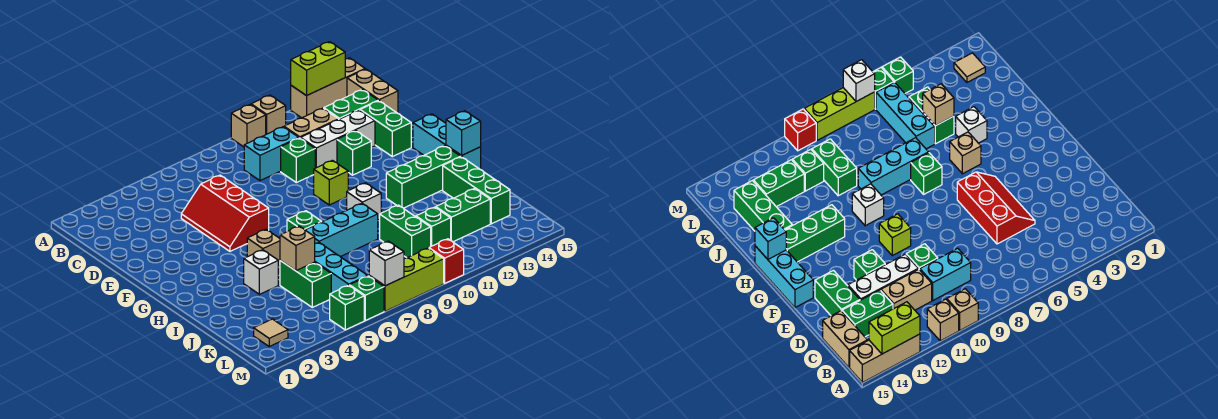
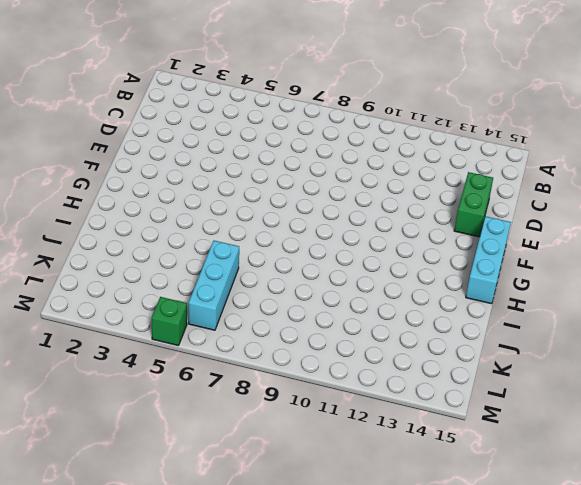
none -> tan brick A10 level 1
none -> tan brick A11 level 1
none -> tan brick A13:A15 level 1
none -> tan brick B15:C15 level 1

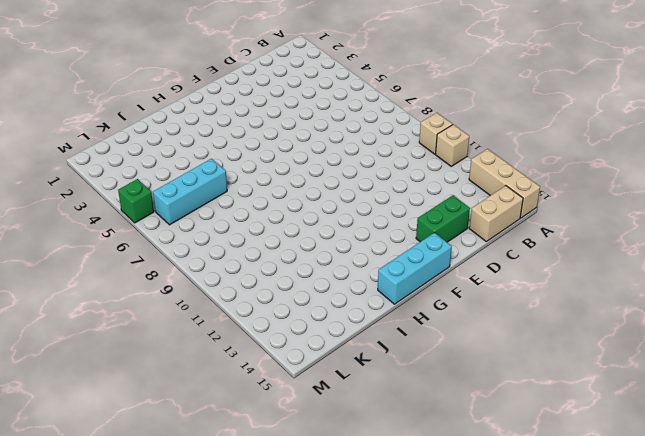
none -> cyan brick C9:C10 level 1
none -> tan brick C11:C12 level 1
none -> green brick C13:C14 level 1
none -> red slope D5:F6 level 1 top 6

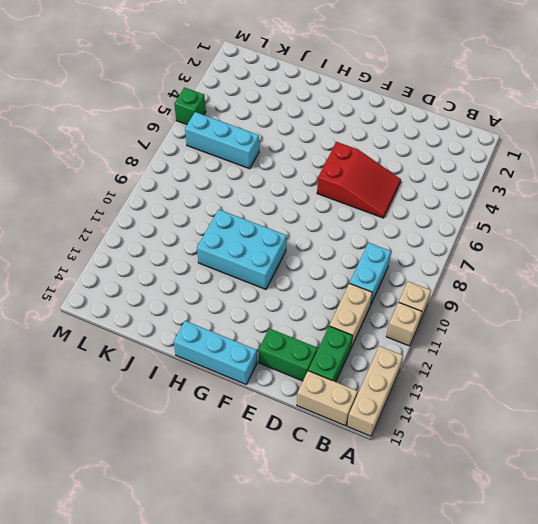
red slope D5:F6 level 1 top F -> red slope D5:F6 level 1 top 6
cyan brick G10:I11 level 1 -> white brick H10 level 1
none -> green brick D10 level 1
none -> white brick D11:D13 level 1
none -> green brick E12 level 1
none -> lime brick F10 level 1

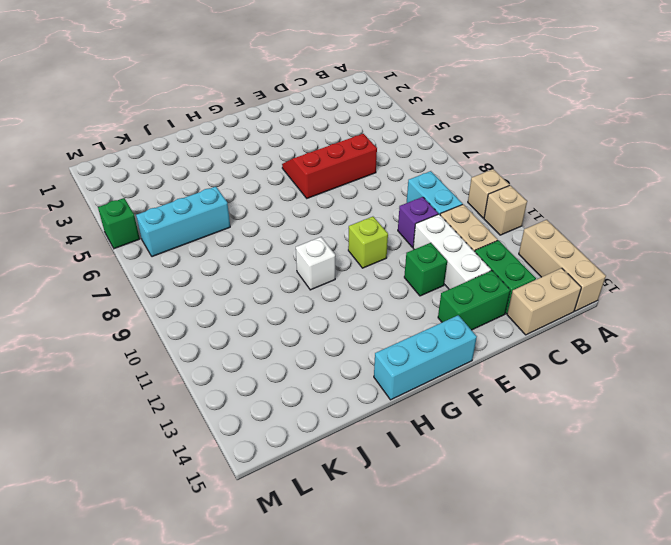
purple brick D10 level 1 -> green brick D10 level 1
none -> tan brick H5 level 1
none -> green brick H7 level 1
none -> green brick H12:H14 level 1
none -> white brick I4 level 1

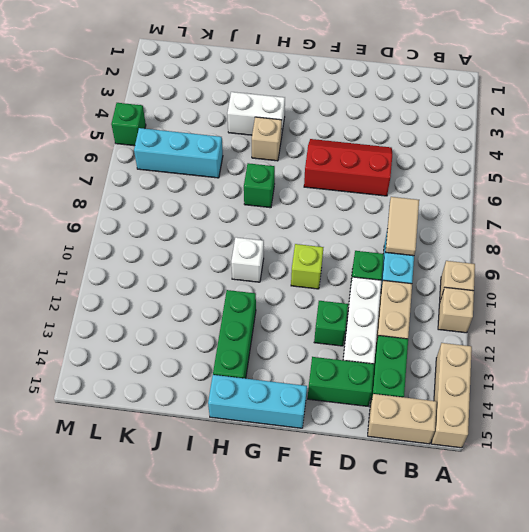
tan tile C8:C9 level 2 -> none
white brick H4:I4 level 1 -> white brick I4 level 1
none -> cyan brick I7:I9 level 1
none -> green brick I14:K14 level 1
none -> green brick J5:K5 level 1
none -> green brick J10:K10 level 1

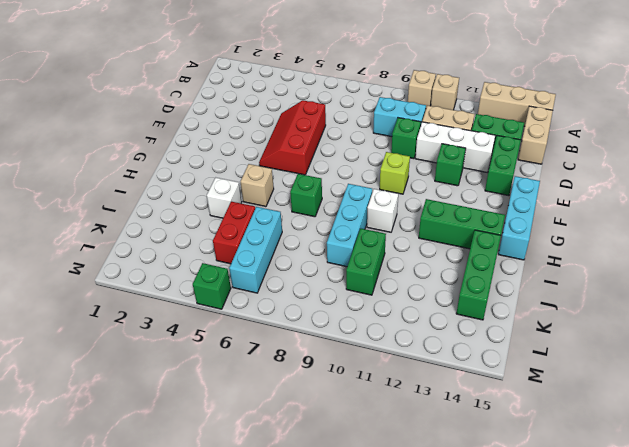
cyan brick H9:J9 level 1 -> cyan brick I7:I9 level 1
red brick J5:K5 level 1 -> green brick J5:K5 level 1
none -> green brick K11 level 1
none -> green brick K12:K13 level 1
none -> tan tile L2 level 1
none -> green brick M6 level 1

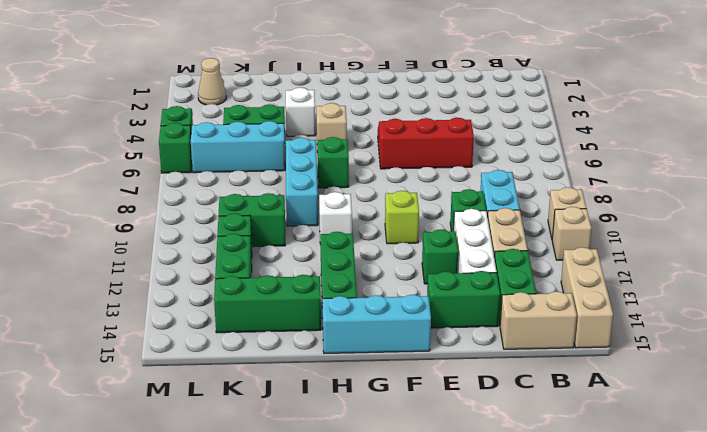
tan cone L2 level 1 -> tan tile L2 level 1
none -> lime brick M7:M9 level 1
none -> red brick M10 level 1
none -> lime brick A13:A14 level 2
none -> cyan brick H15 level 2

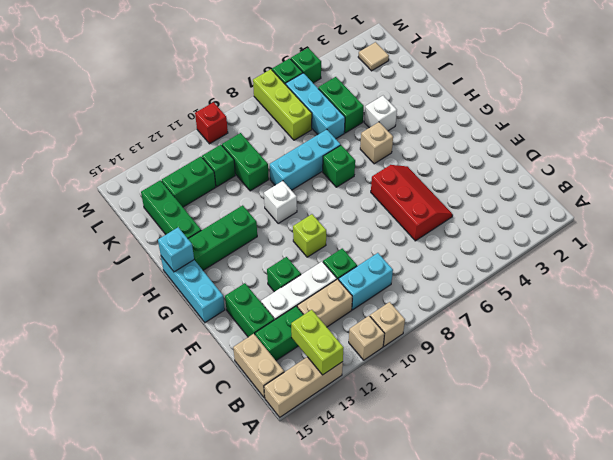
lime brick A13:B13 level 2 -> lime brick A13:A14 level 2
lime brick K7:M7 level 1 -> lime brick M7:M9 level 1
none -> tan brick J5 level 2
none -> white brick M7 level 2

